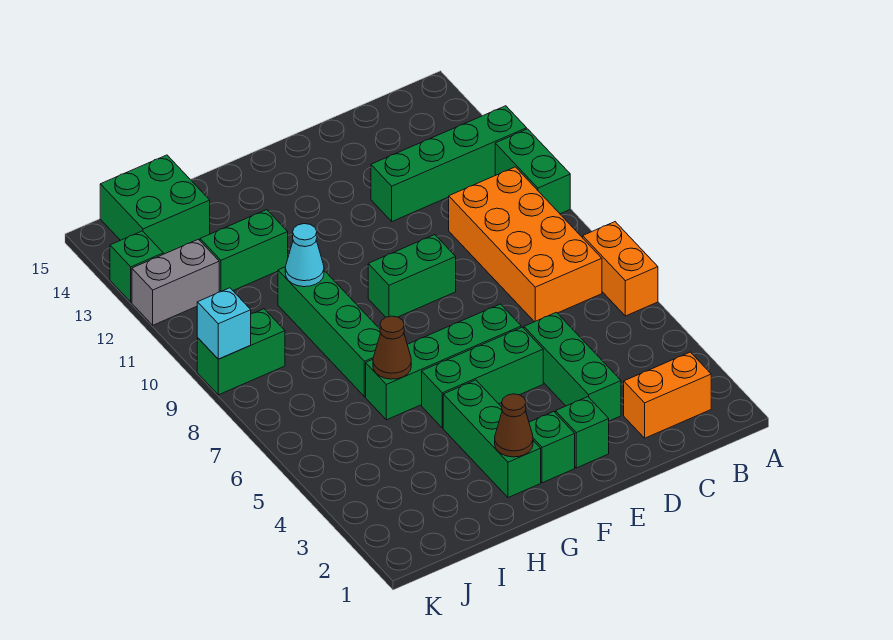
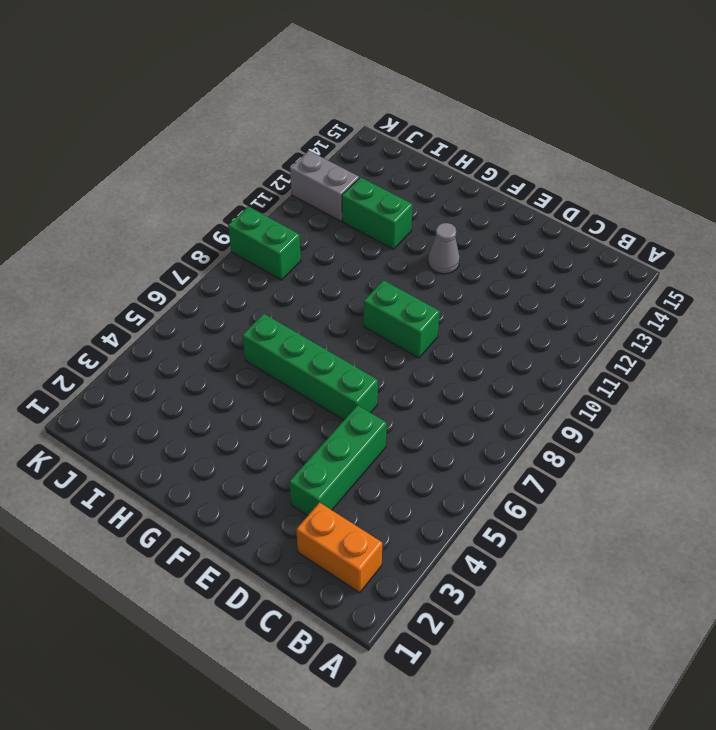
grey cone F12 level 1 -> none
none -> orange brick A6:A7 level 1
none -> green brick A10:A11 level 1
none -> green brick A12:D12 level 1

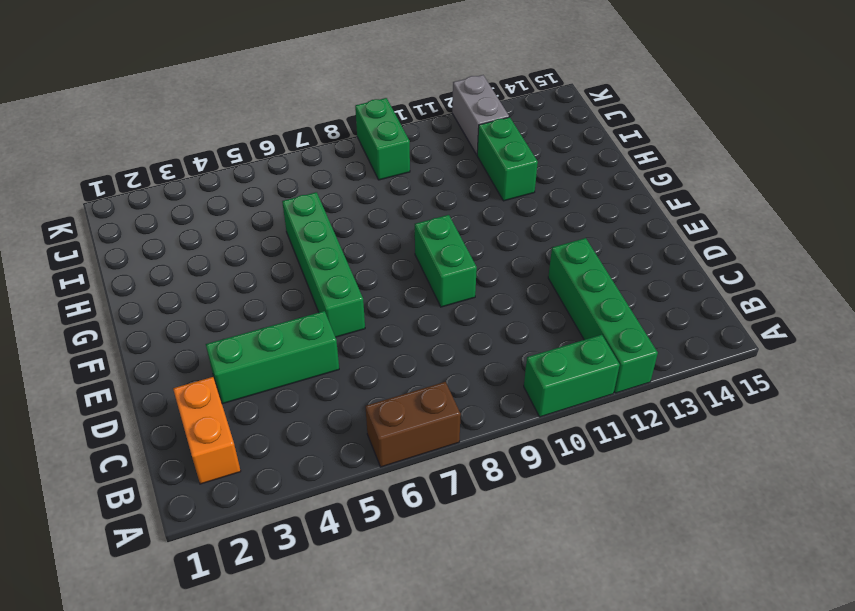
brown brick A6:A7 level 1 -> orange brick A6:A7 level 1
none -> orange brick B7:C10 level 1
none -> green brick E2 level 1
none -> green brick E5:G5 level 1

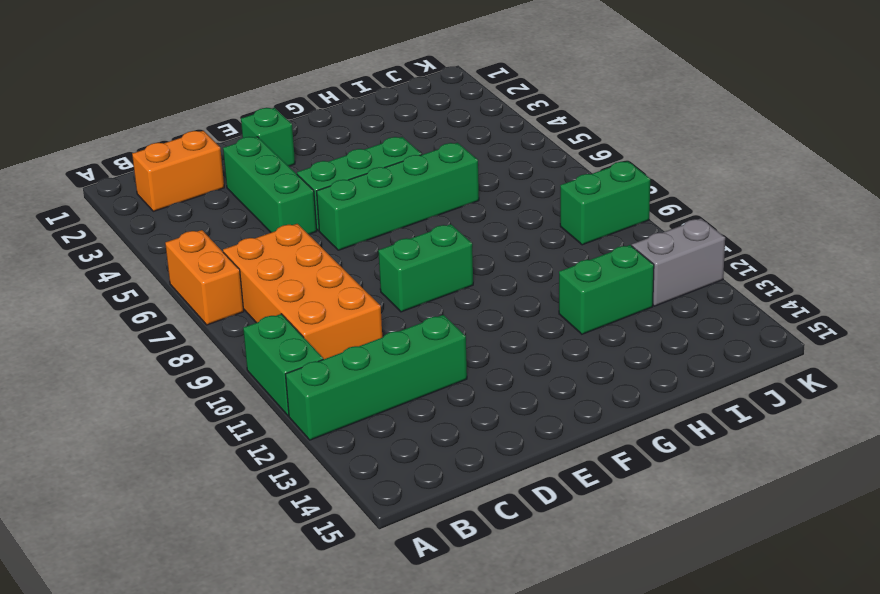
none -> green brick F2 level 1
none -> green brick G2:G4 level 1
none -> green brick H7:H10 level 1

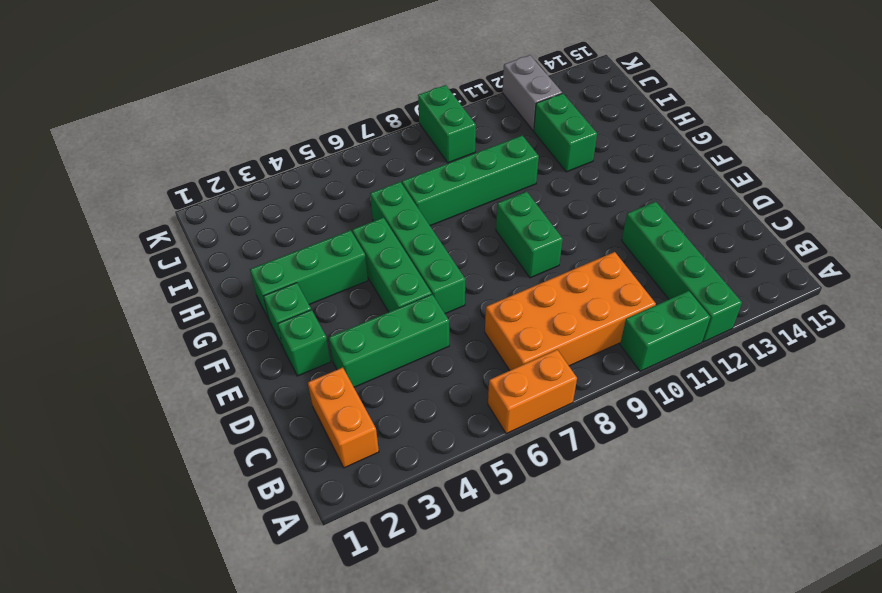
none -> green brick I14:J15 level 1
none -> green brick K13 level 1
none -> brown cone G2 level 2

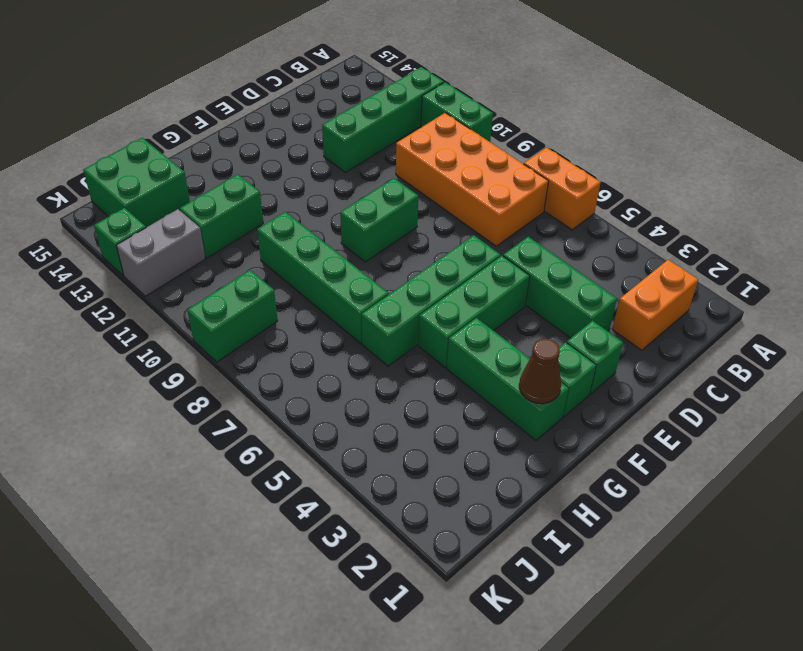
none -> brown cone H6 level 2
none -> cyan cone H10 level 2
none -> cyan brick K9 level 2

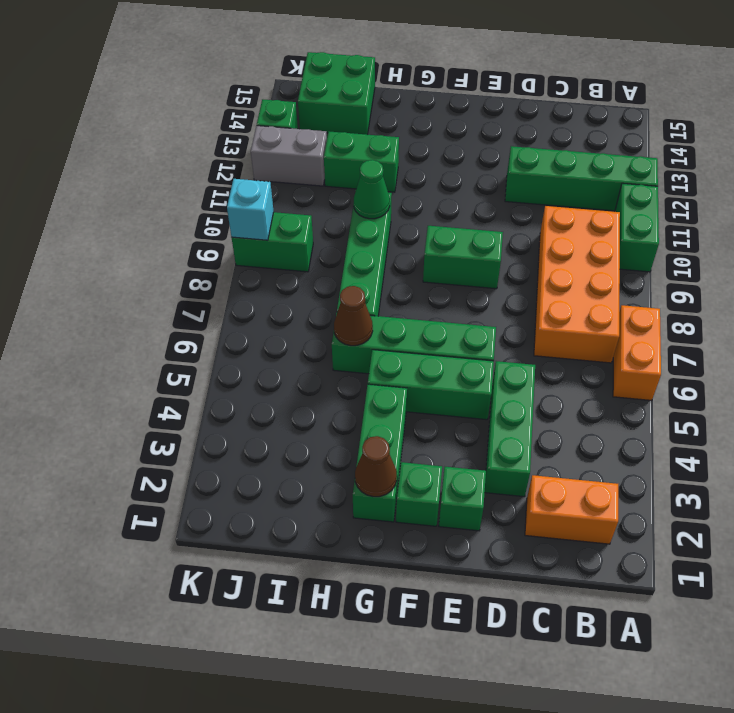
green cone H10 level 2 -> cyan cone H10 level 2

